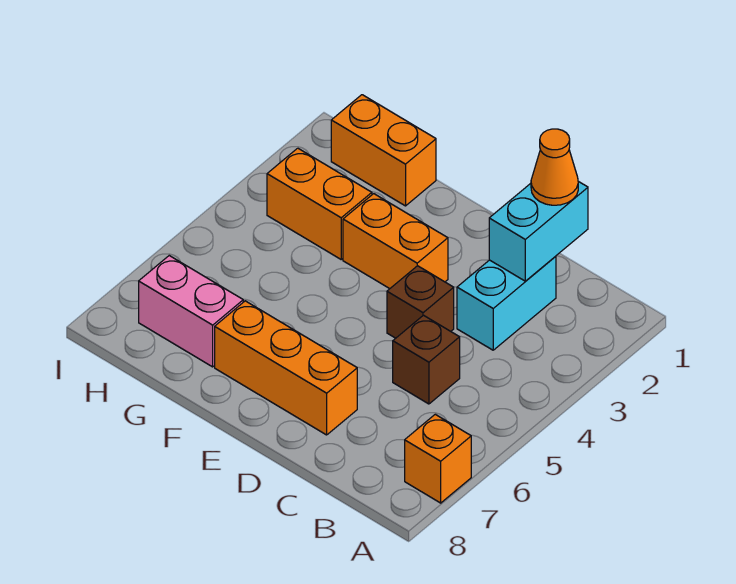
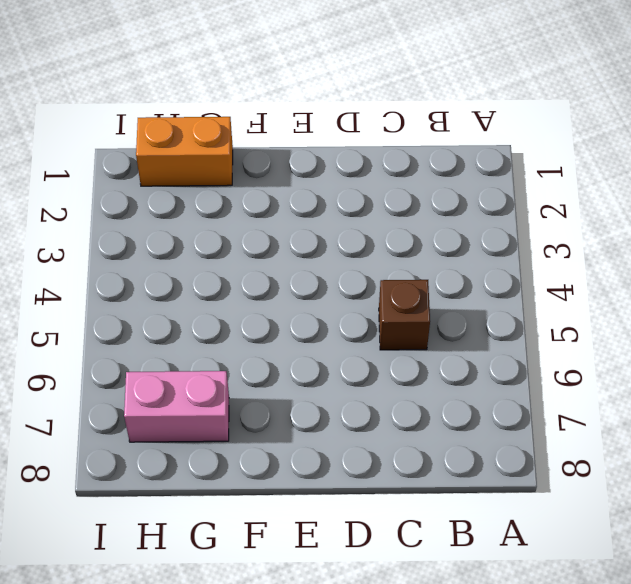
none -> orange brick A7 level 1
none -> cyan brick C2:C3 level 1

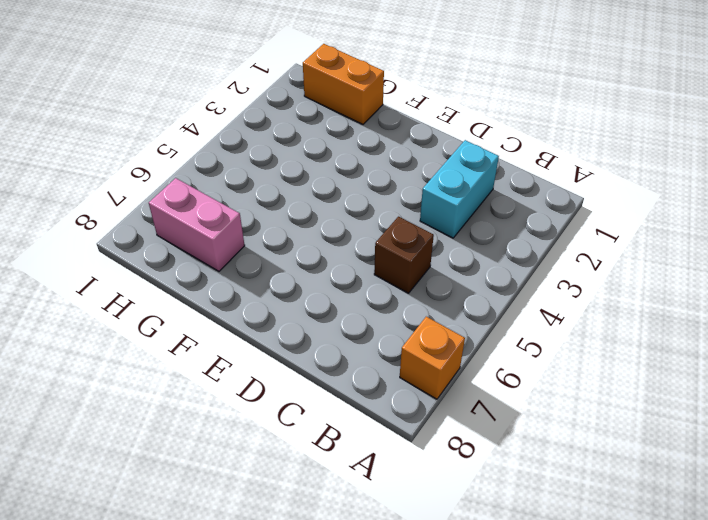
none -> brown brick D4 level 1
none -> orange brick D7:F7 level 1

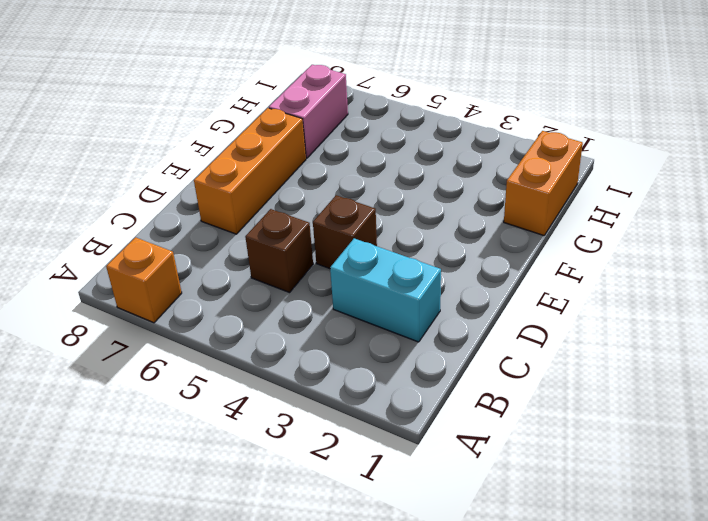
none -> orange brick E3:F3 level 1
none -> orange brick G3:H3 level 1

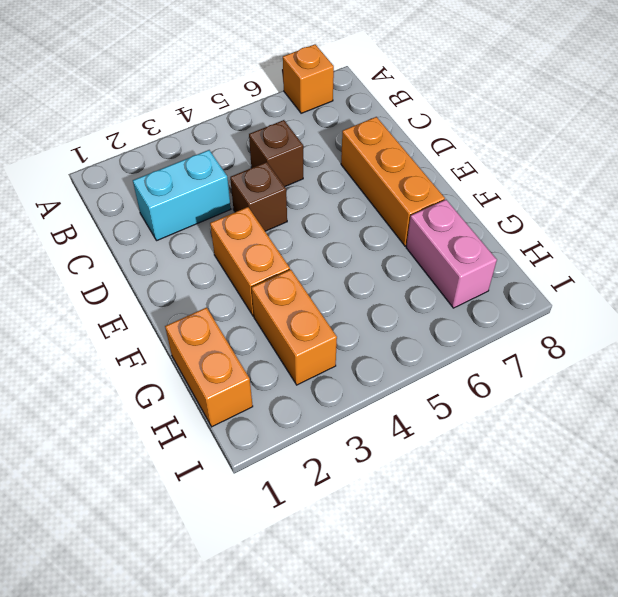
none -> cyan brick C1:C2 level 2
none -> orange cone C1 level 3

